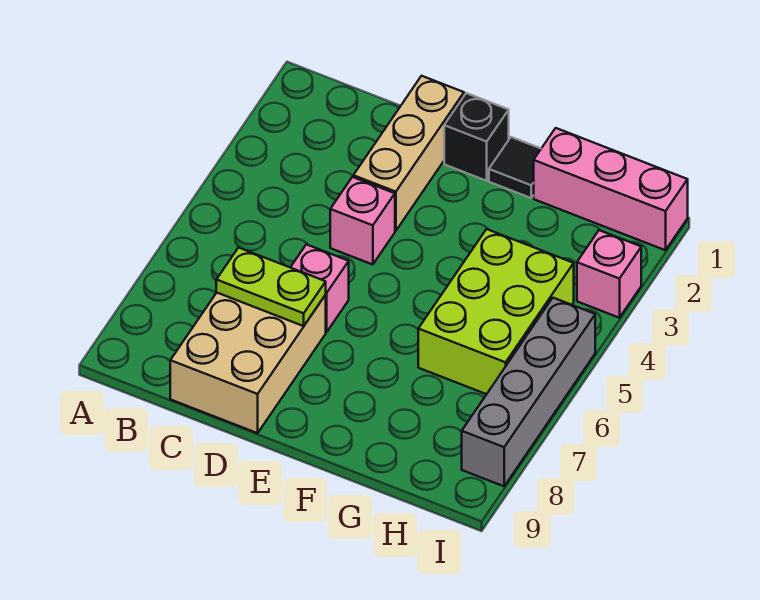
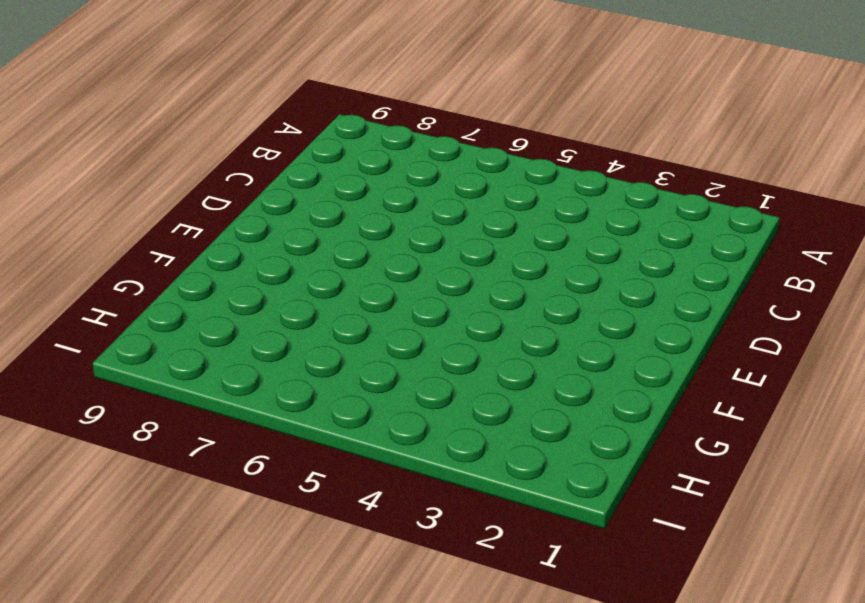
none -> tan brick C7:D9 level 1
none -> tan brick D1:D3 level 1

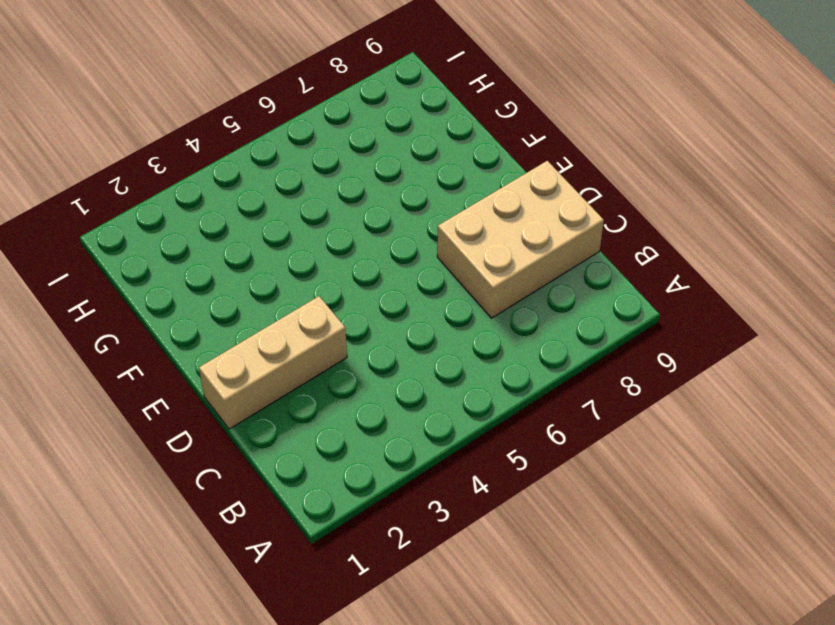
none -> pink brick D4 level 1
none -> pink brick D6 level 1

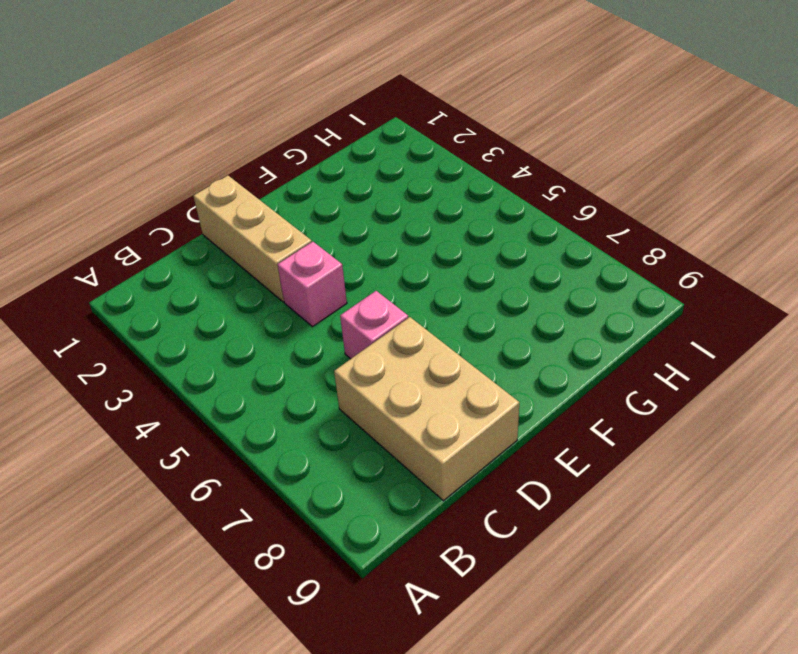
none -> black brick E1 level 1
none -> black tile F1 level 1

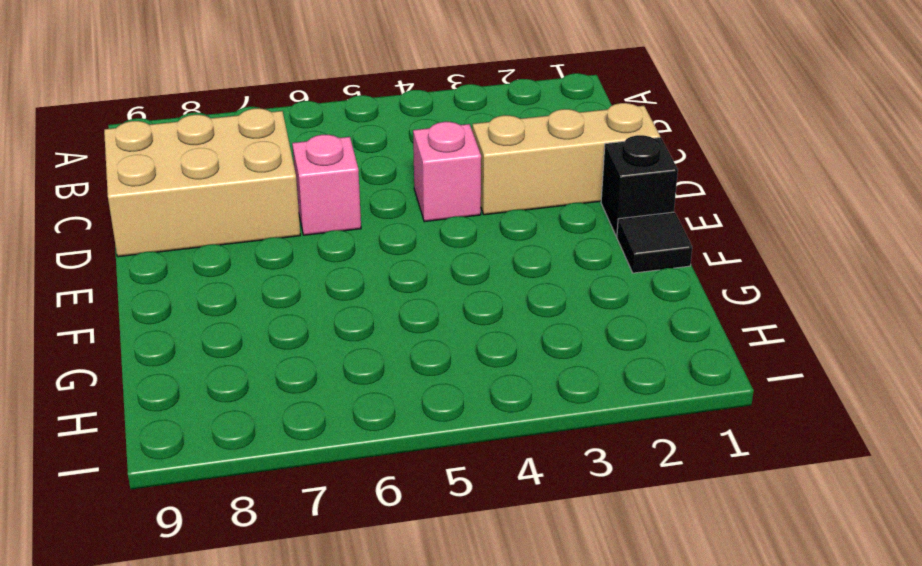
none -> pink brick G1:I1 level 1
none -> lime brick G4:H6 level 1

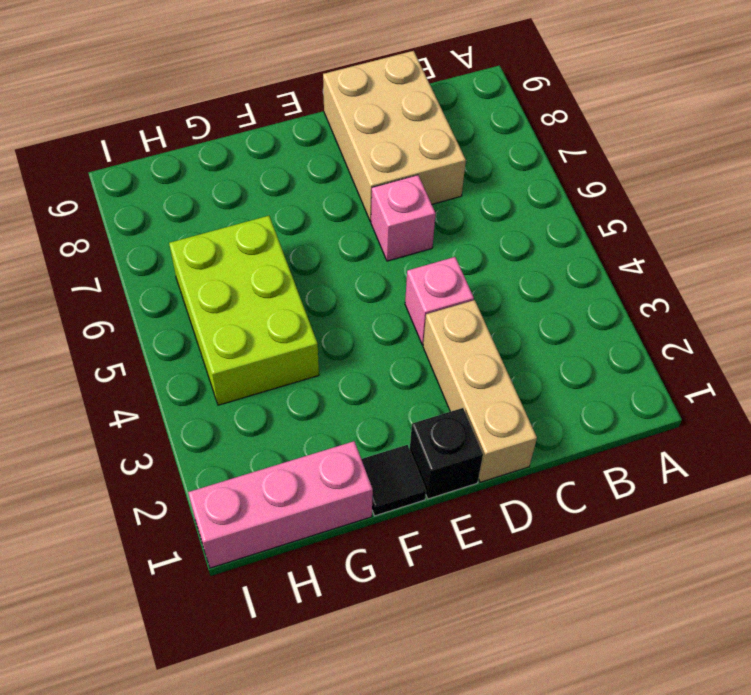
none -> pink brick I3 level 1
none -> grey brick I5:I8 level 1

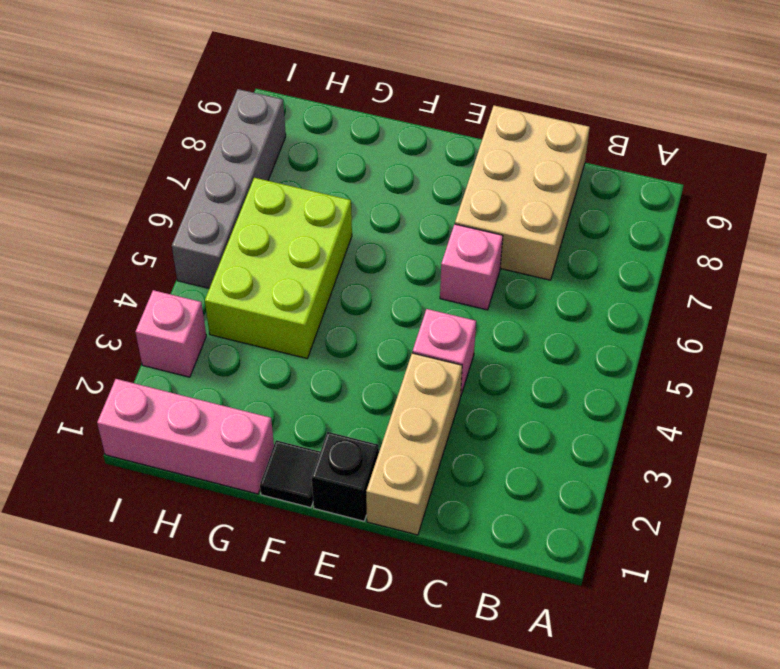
none -> lime plate C7:D7 level 2

